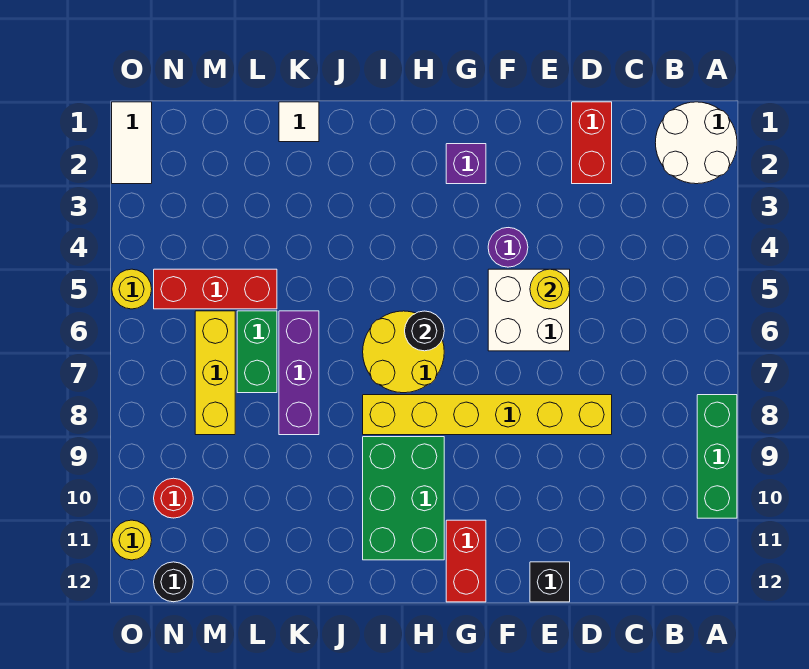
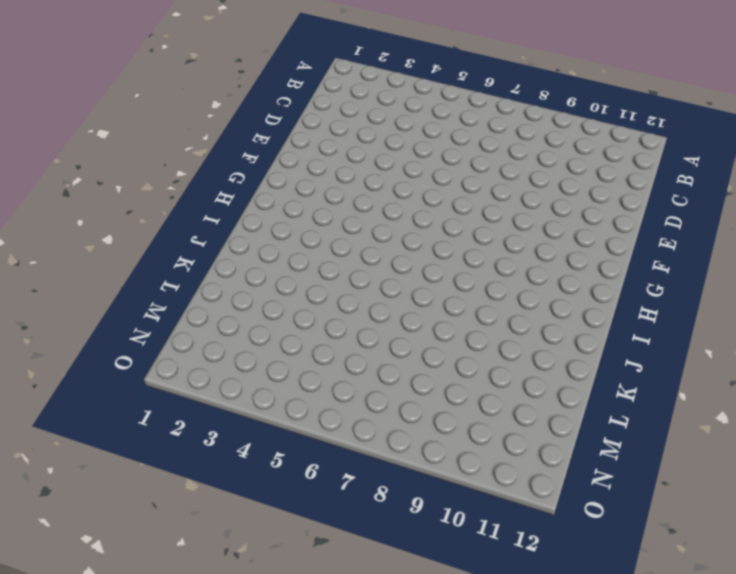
none -> white round brick A1:B2 level 1
none -> green brick A8:A10 level 1
none -> red brick D1:D2 level 1

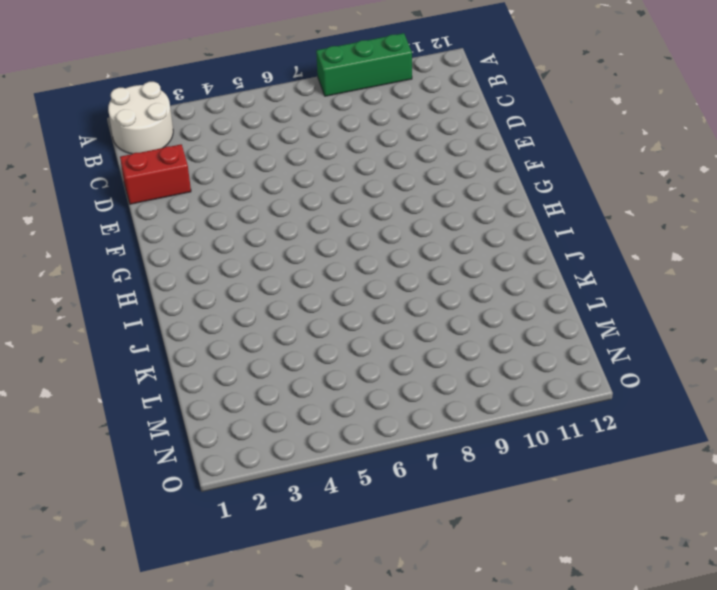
none -> yellow brick D8:I8 level 1
none -> white brick E5:F6 level 1
none -> black brick E12 level 1

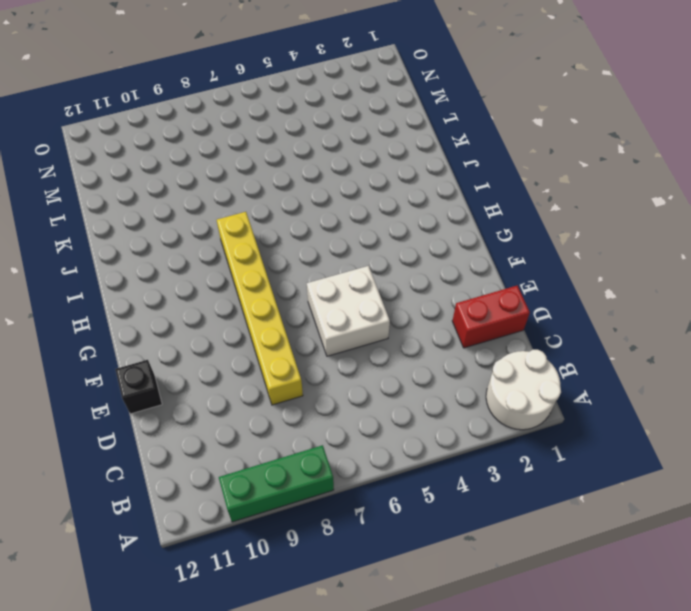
none -> purple round brick F4 level 1
none -> purple brick G2 level 1
none -> red brick G11:G12 level 1

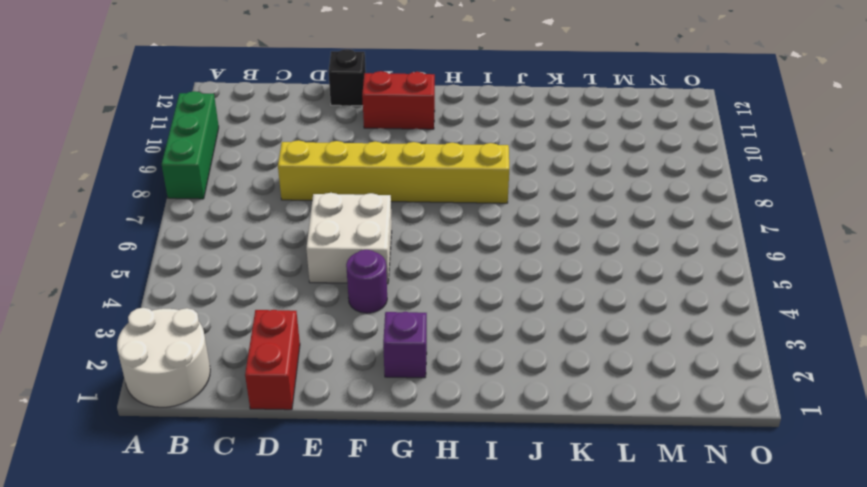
red brick F11:G11 level 1 -> red brick G11:G12 level 1
none -> yellow round brick H6:I7 level 1
none -> green brick H9:I11 level 1
none -> white tile K1 level 1

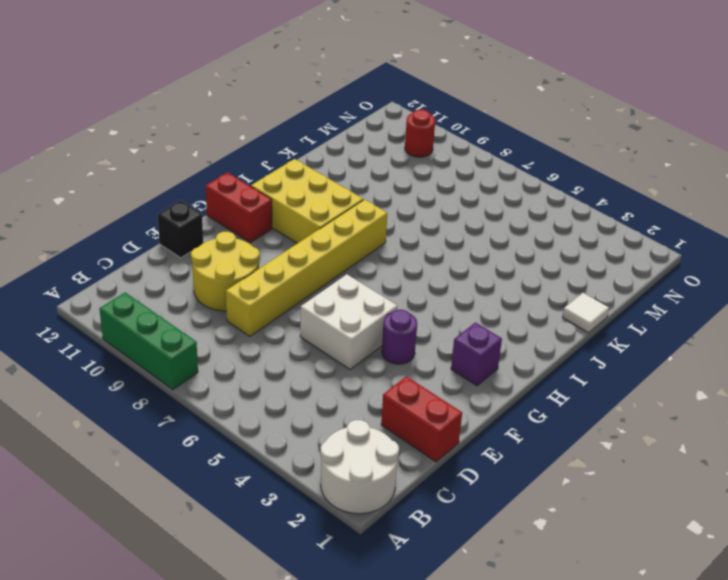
yellow round brick D9:E10 level 1 -> yellow round brick H6:I7 level 1
yellow brick H9:I11 level 1 -> green brick H9:I11 level 1
none -> purple brick K6:K8 level 1
none -> red brick L5:N5 level 1
none -> green brick L6:L7 level 1

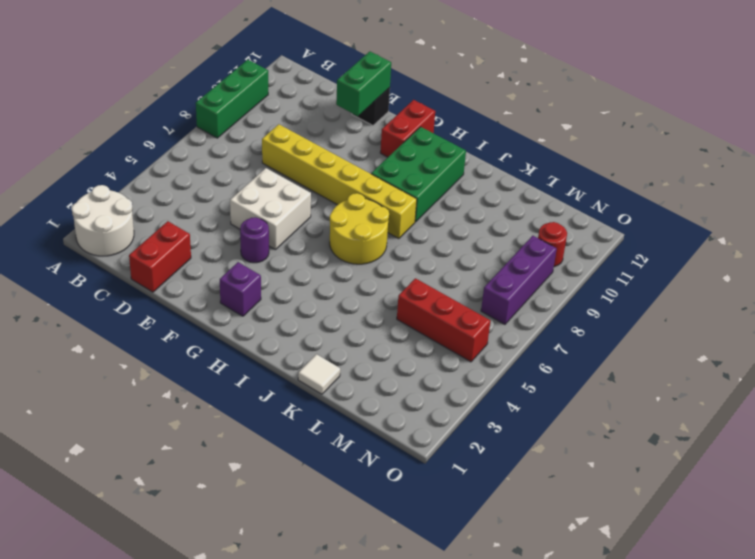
green brick E11:E12 level 2 -> green brick L6:L7 level 1
purple brick N7:N9 level 1 -> purple brick K6:K8 level 1
none -> yellow brick M6:M8 level 1
none -> black round brick N12 level 1
none -> white tile O1:O2 level 1

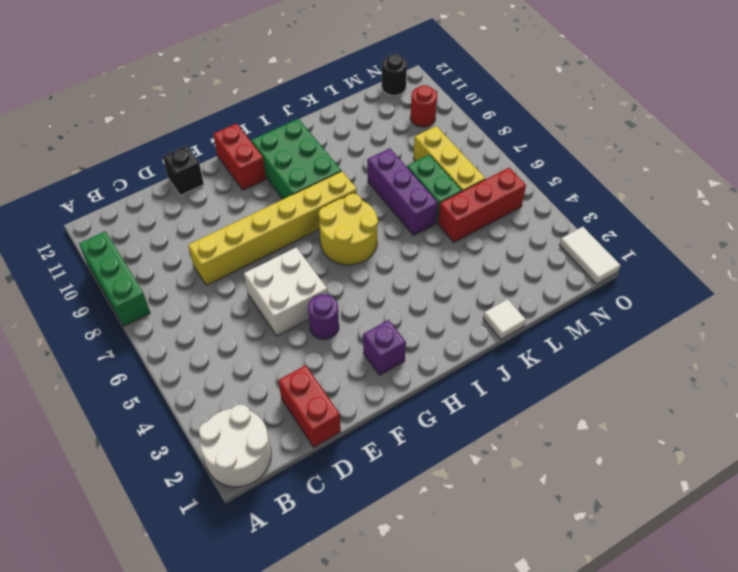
none -> yellow round brick O5 level 1
none -> yellow round brick O11 level 1
none -> yellow round brick E5 level 2

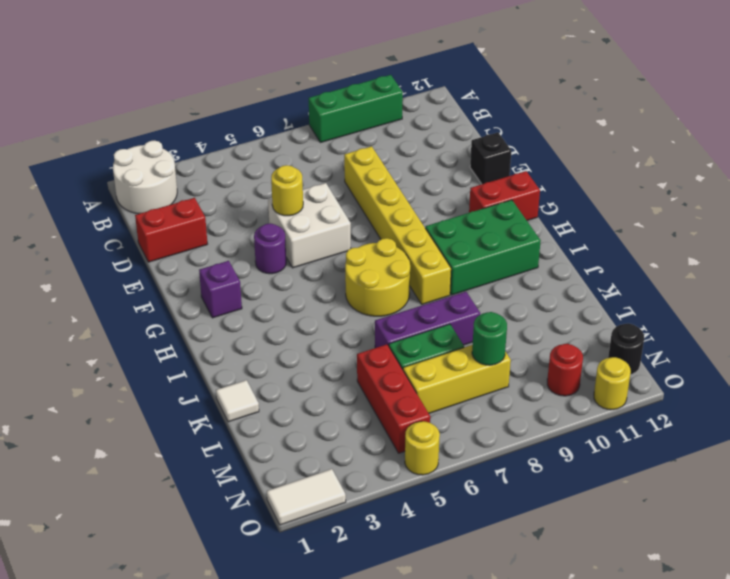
green round brick M8 level 2 -> none
none -> black round brick H6 level 2

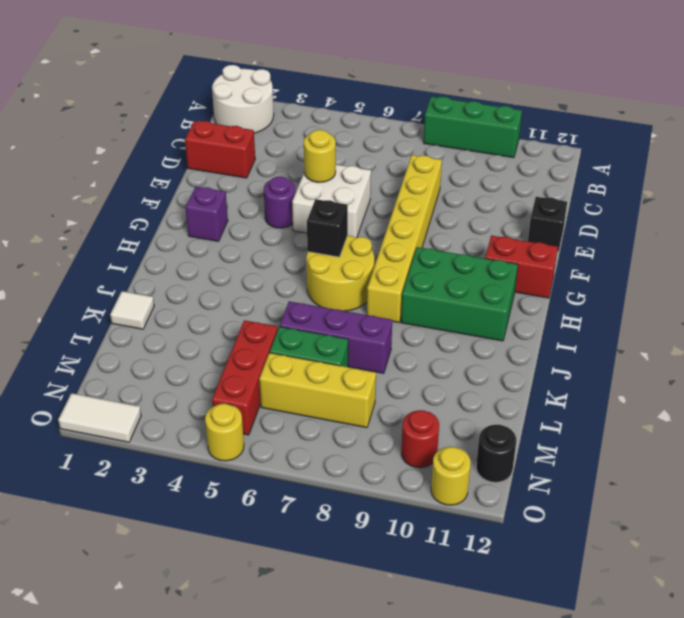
black brick H6 level 2 -> black round brick H6 level 2

